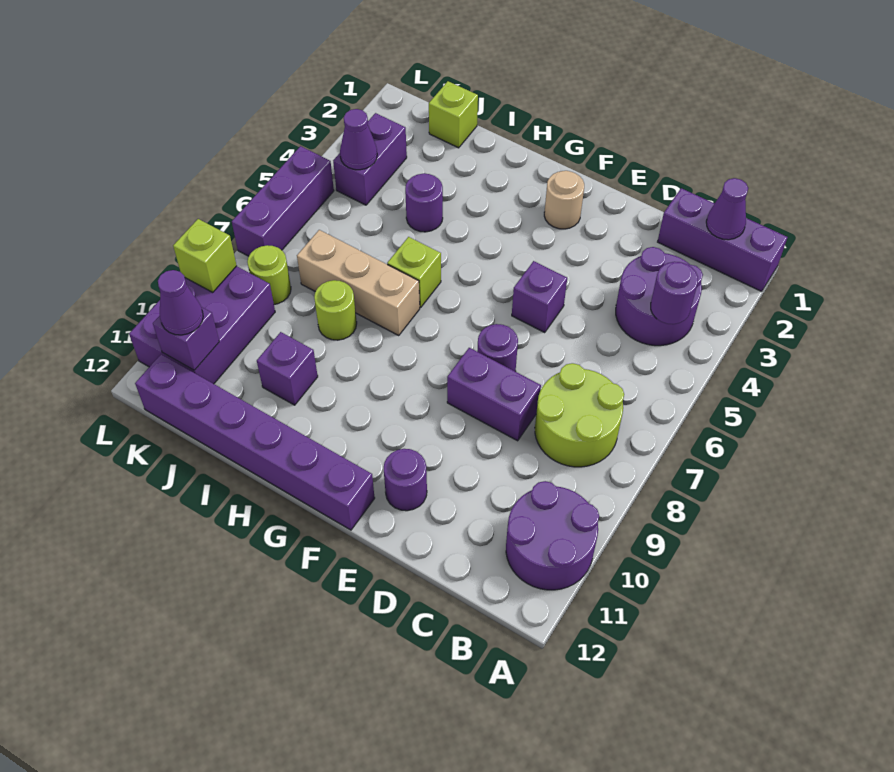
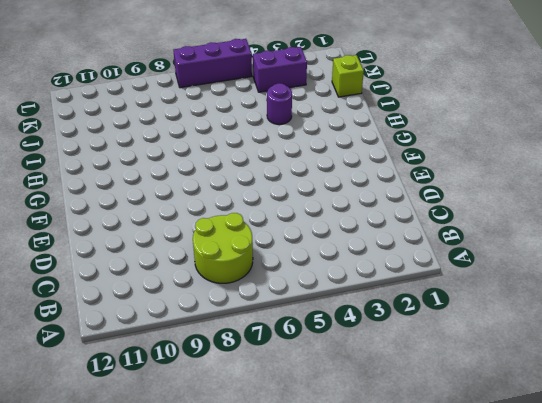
none -> purple brick A1:C1 level 1
none -> purple round brick A10:B11 level 1
none -> purple round brick B3:C4 level 1

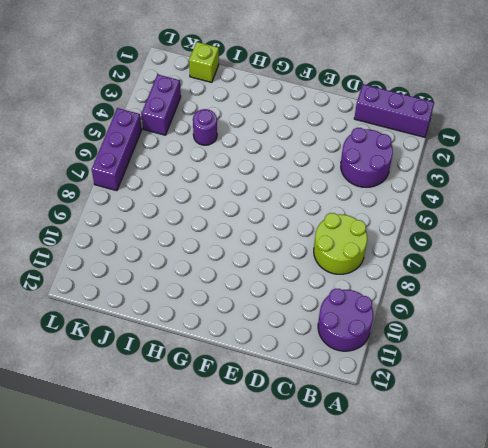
none -> purple brick D8:E8 level 1
none -> purple brick E5 level 1
none -> purple round brick E7 level 1

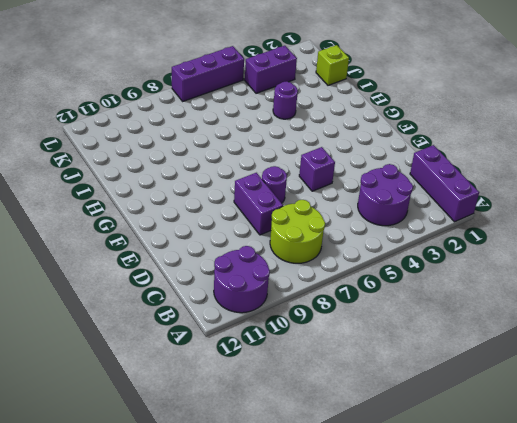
none -> purple round brick E11 level 1
none -> tan round brick F2 level 1
none -> purple brick F12:K12 level 1

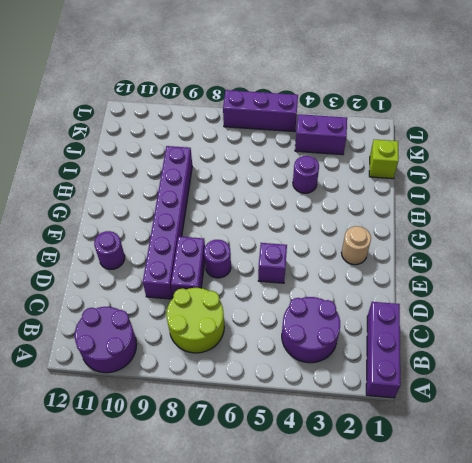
purple brick D9:I9 level 1 -> purple brick F12:K12 level 1
none -> lime brick H6 level 1
none -> tan brick H7:J7 level 1
none -> lime round brick I8 level 1

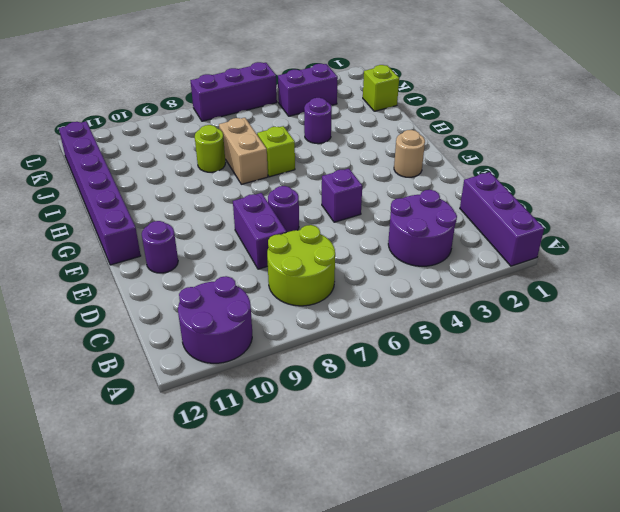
tan brick H7:I7 level 1 -> tan brick H7:J7 level 1
none -> purple brick I10 level 1
none -> lime round brick K8 level 1
none -> purple brick K9:L11 level 1

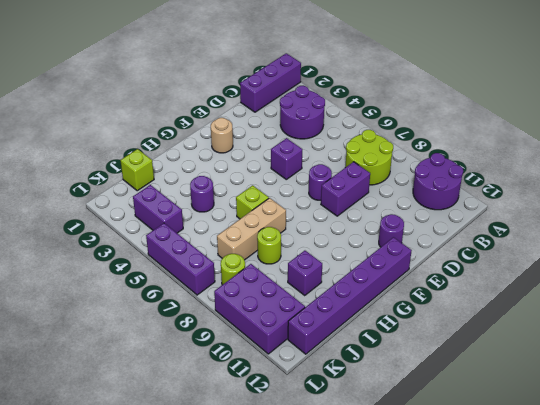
none -> purple cone B1 level 2
none -> purple round brick B4 level 2
none -> purple cone K4 level 2

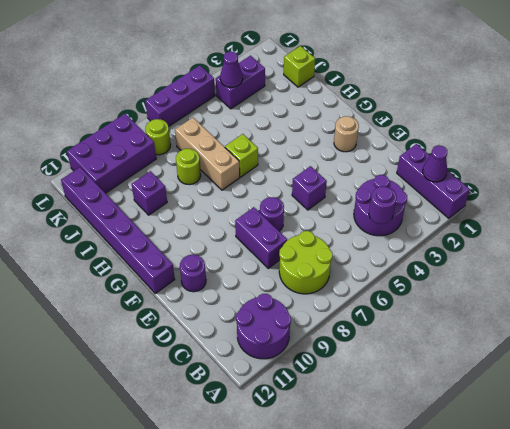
none -> purple round brick I4 level 1
none -> purple brick K11 level 2
none -> lime brick L9 level 2

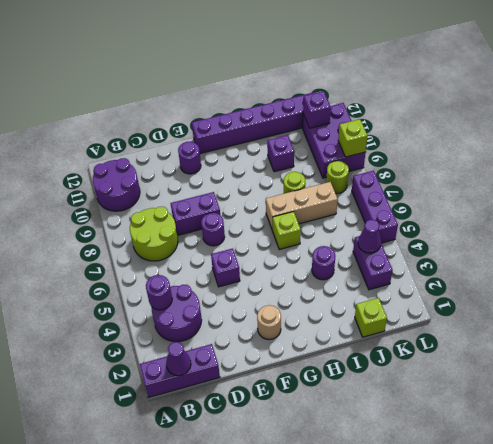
none -> purple cone K11 level 3

